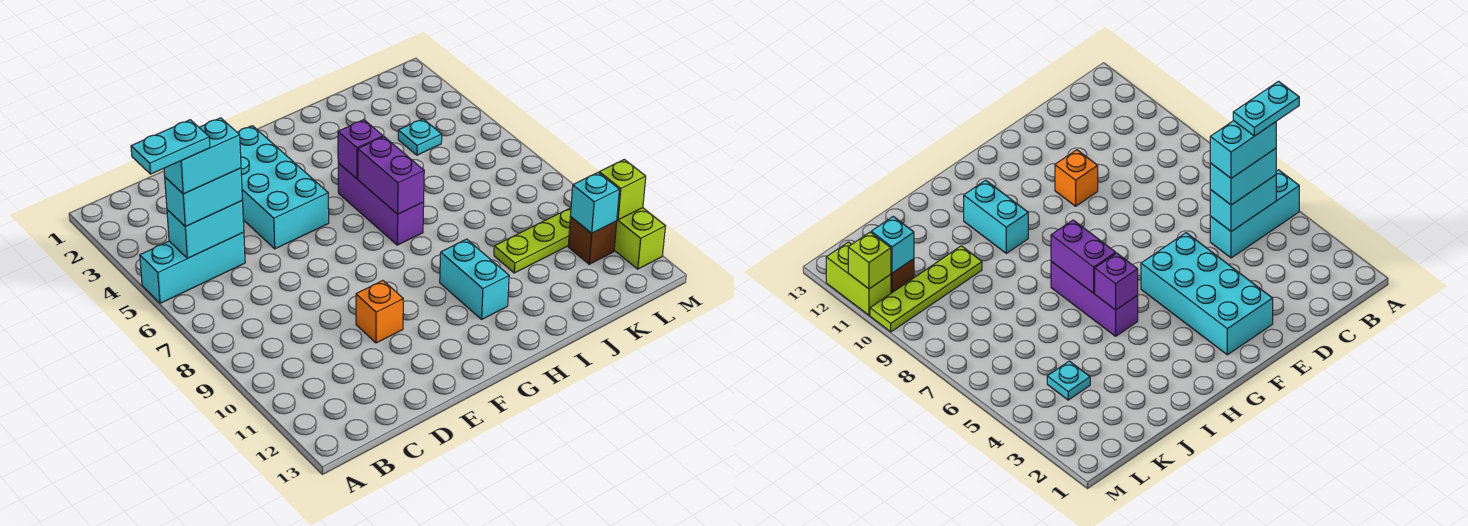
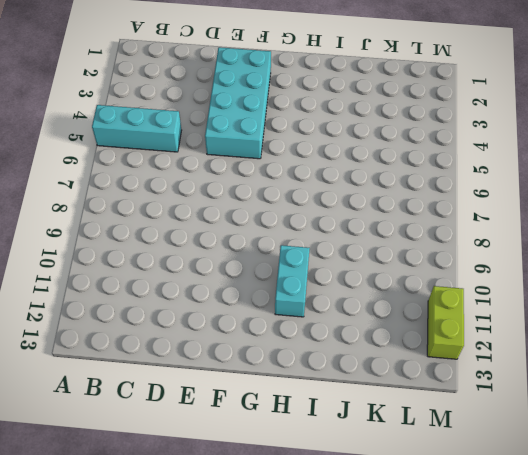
none -> orange brick E10 level 1
none -> purple brick H5:H7 level 1
none -> lime plate J10:M10 level 1

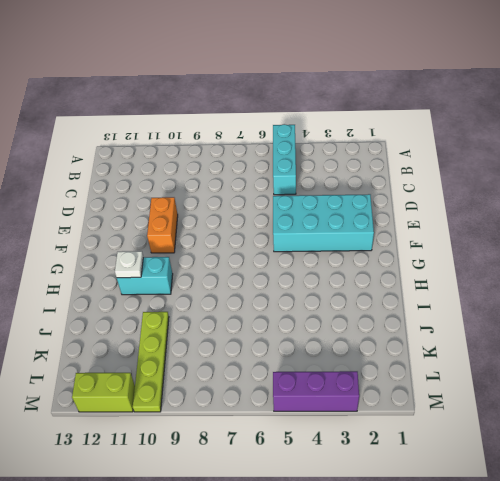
orange brick E10:F10 level 1 -> orange brick E10 level 1
white plate H11 level 2 -> none
purple brick M3:M5 level 1 -> purple brick H5:H7 level 1
none -> cyan plate K4 level 1
none -> brown brick L11 level 1
none -> cyan brick B5:C5 level 2

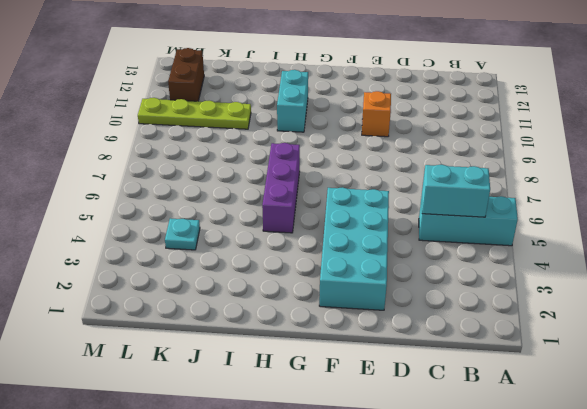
brown brick L11:L12 level 1 -> brown brick L11 level 1
none -> lime brick M11:M12 level 1
none -> purple brick H5 level 2
none -> purple brick H6:H7 level 2

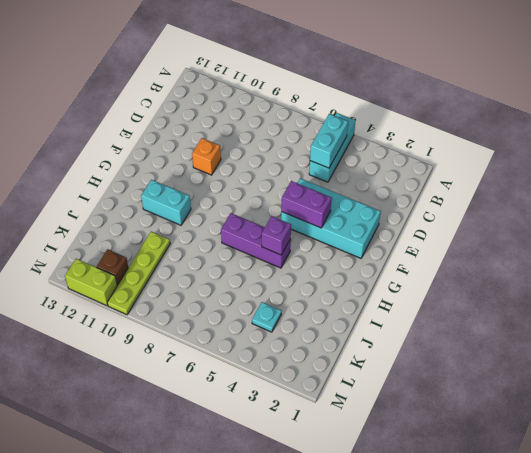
purple brick F4:F5 level 2 -> purple brick H6:H7 level 2
none -> cyan brick L11 level 2
none -> lime brick M11 level 2
none -> cyan brick B5:C5 level 3

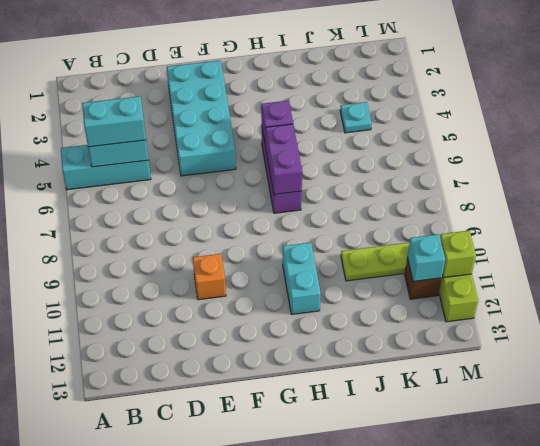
none -> cyan brick B5:C5 level 4
none -> cyan plate A5:B5 level 5

